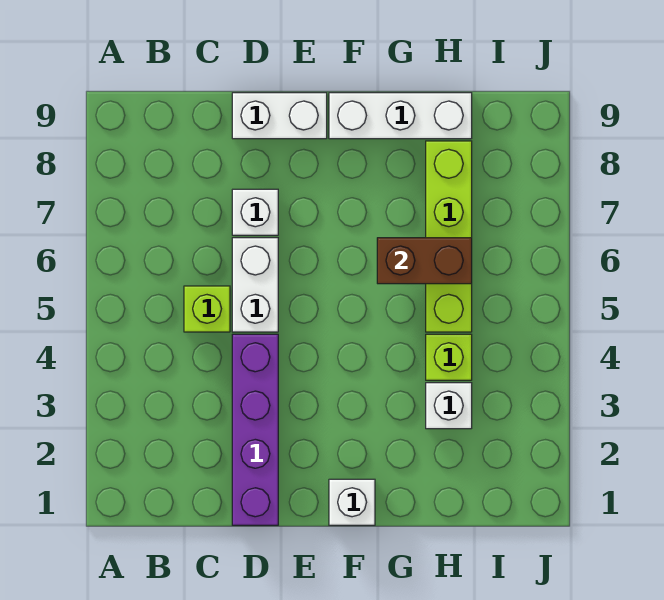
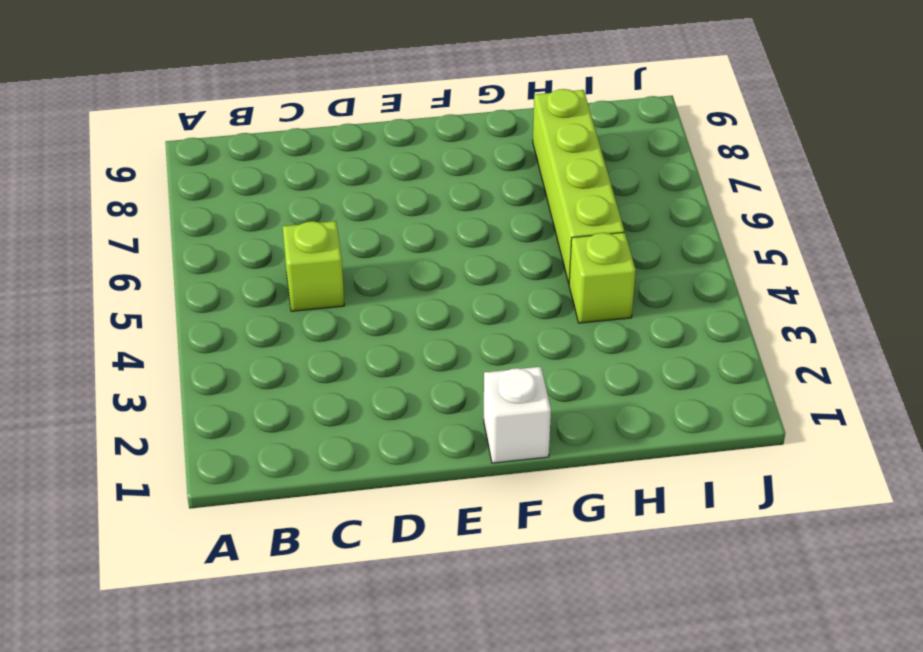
none -> purple brick D1:D4 level 1
none -> white brick D5:D6 level 1

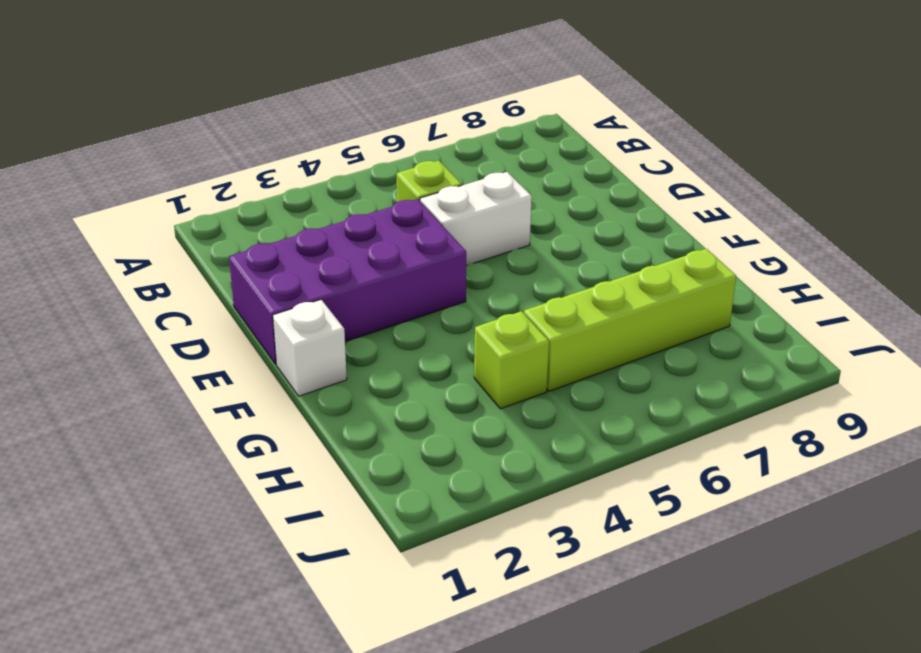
purple brick D1:E4 level 1 -> purple brick D1:D4 level 1
none -> white brick D7 level 1
none -> white brick D9:E9 level 1

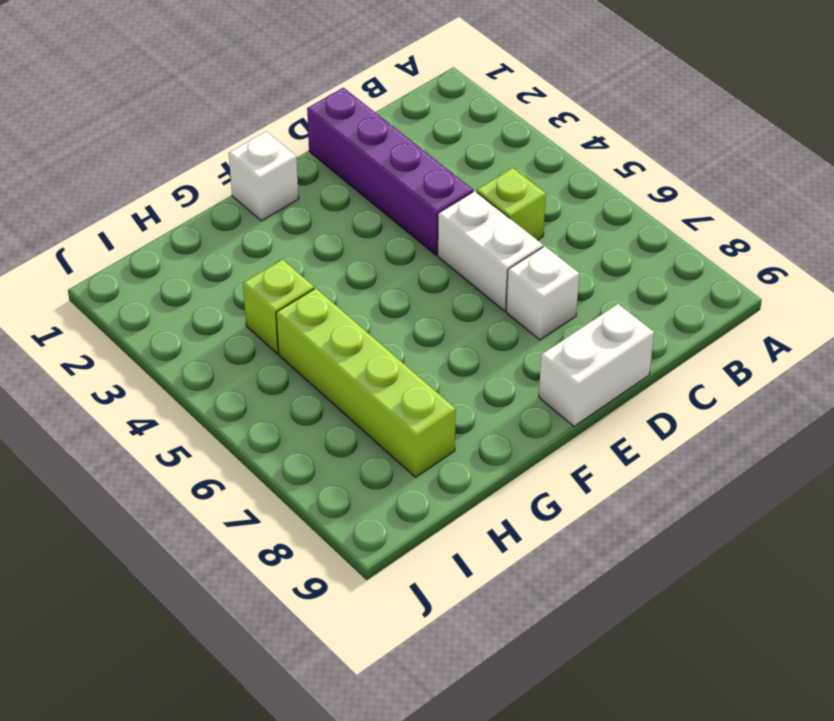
none -> white brick F9:H9 level 1
none -> white brick H3 level 1

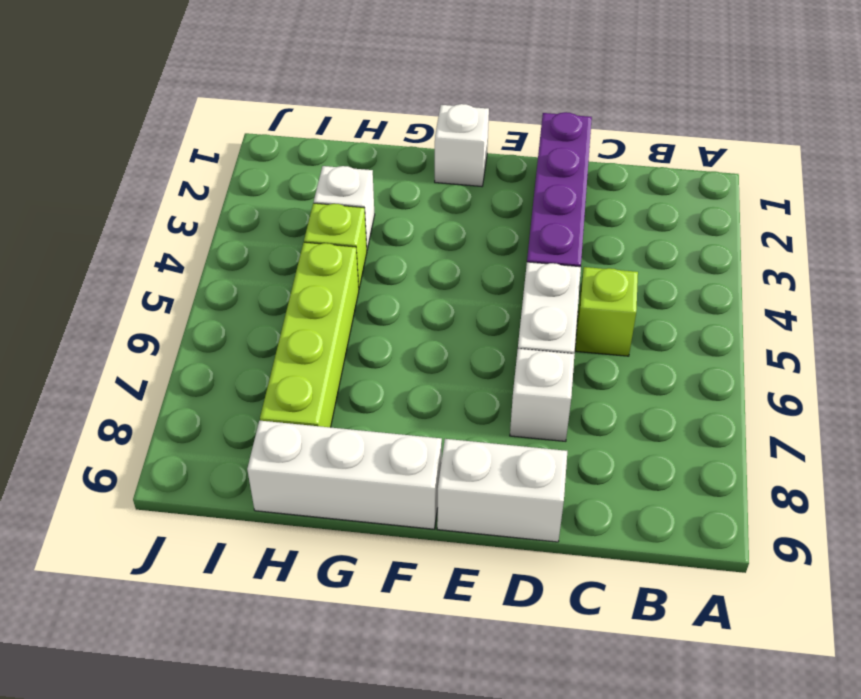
none -> brown brick G6:H6 level 2

